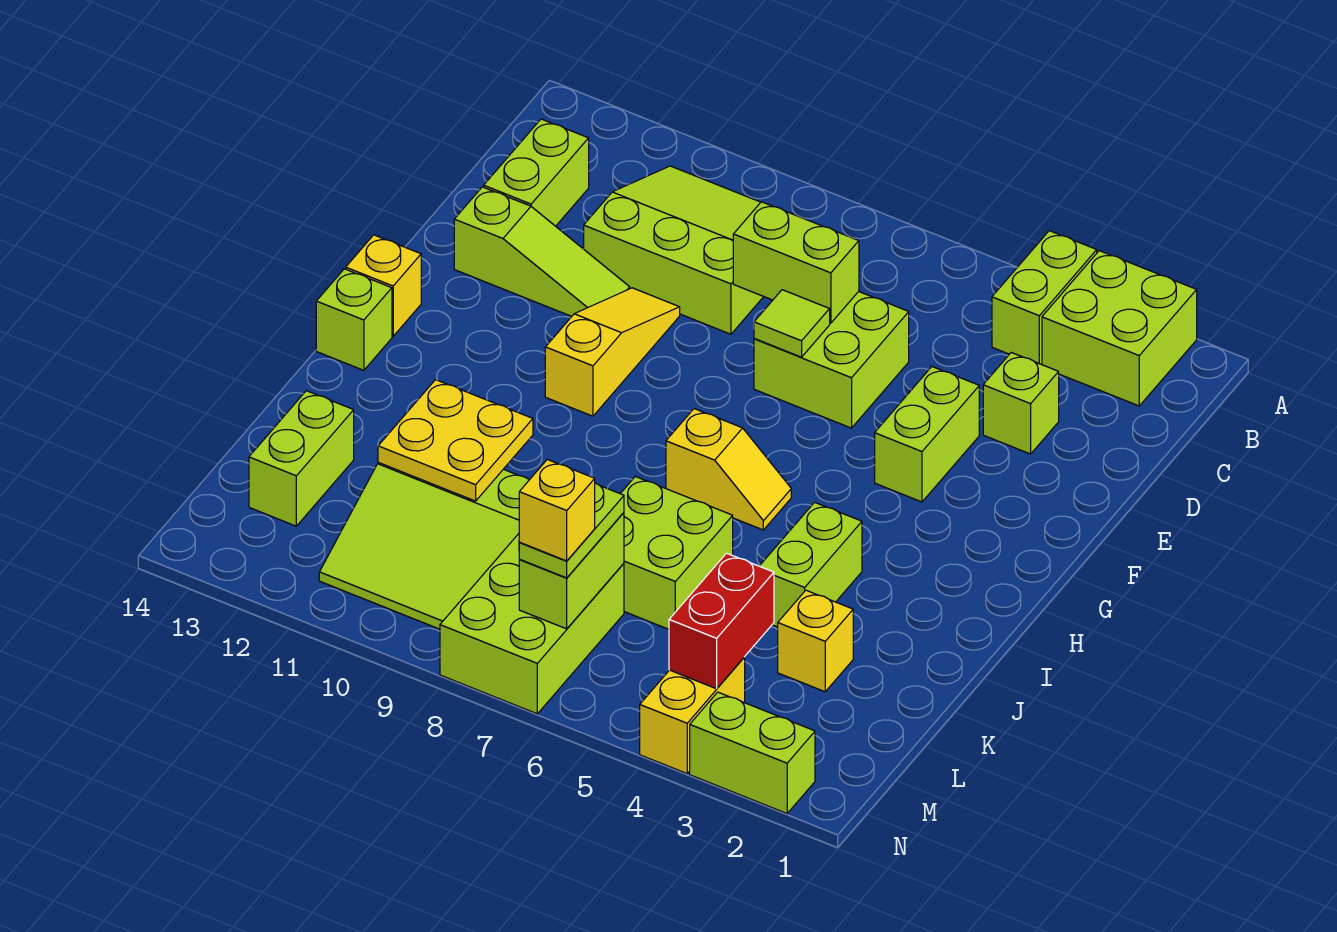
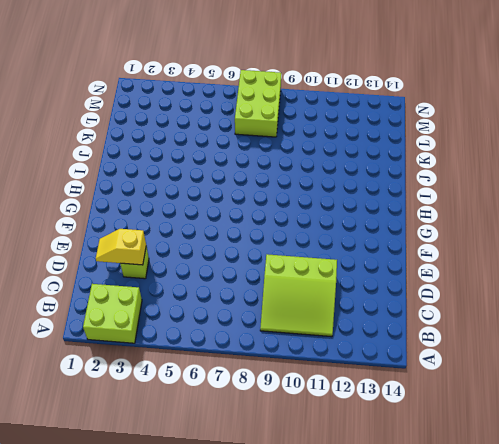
yellow slope D2:D3 level 2 top 3 -> yellow slope H6:H7 level 1 top 7
none -> lime brick A4:B4 level 1
none -> lime brick C13:D13 level 1
none -> lime brick D6:E7 level 1

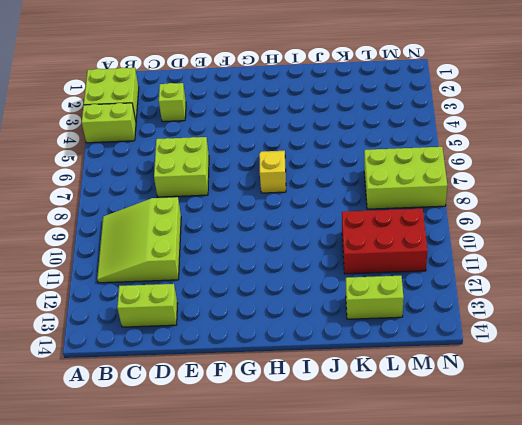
red brick K10:M11 level 1 -> lime slope K9:M11 level 1 top K
none -> lime brick E4:F4 level 1
none -> yellow slope E10:G10 level 1 top G
none -> lime slope E11:E13 level 1 top 13

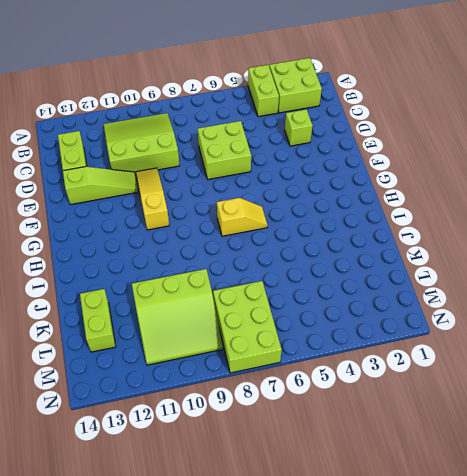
none -> lime brick E4:F4 level 1
none -> yellow brick G14 level 1
none -> lime brick H14 level 1

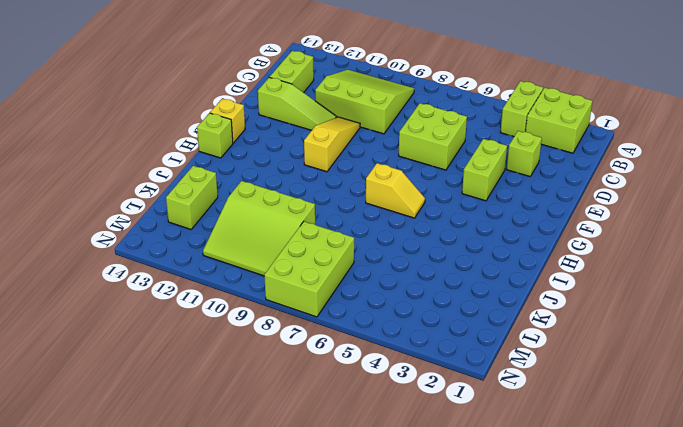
none -> lime brick I4:J4 level 1
none -> lime brick J6:K7 level 1
none -> yellow brick K3 level 1

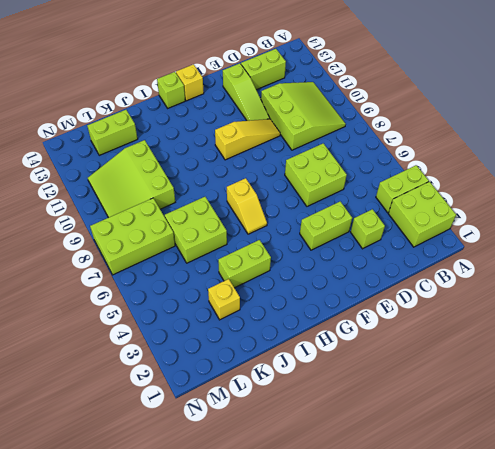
none -> yellow brick M4:N4 level 1
none -> lime brick N2:N3 level 1
none -> lime brick D7:D8 level 2

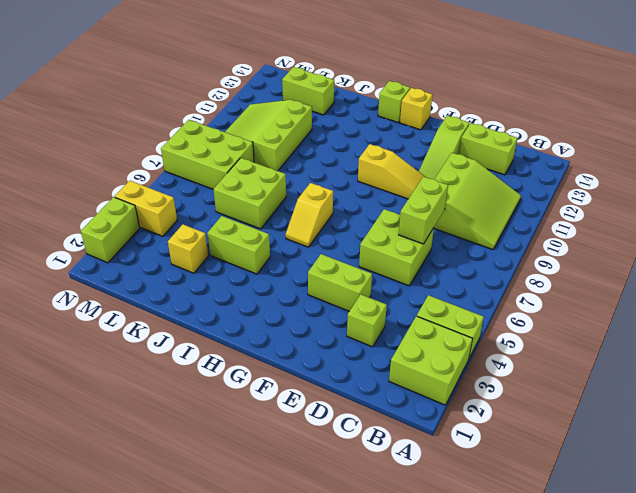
none -> lime tile E7 level 2
none -> yellow plate J10:K11 level 2
none -> red brick L4:M4 level 2

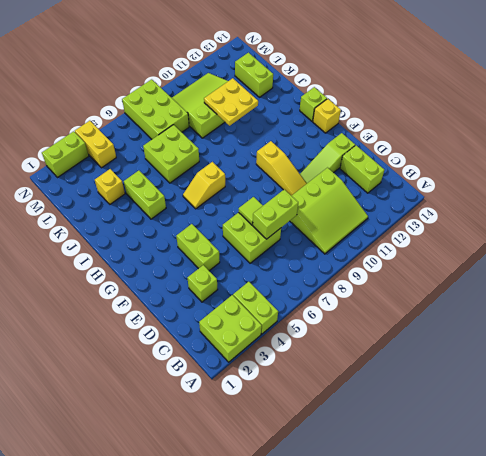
none -> red brick L4:M4 level 2
none -> lime brick L7:M7 level 2
none -> lime plate L7:M7 level 3

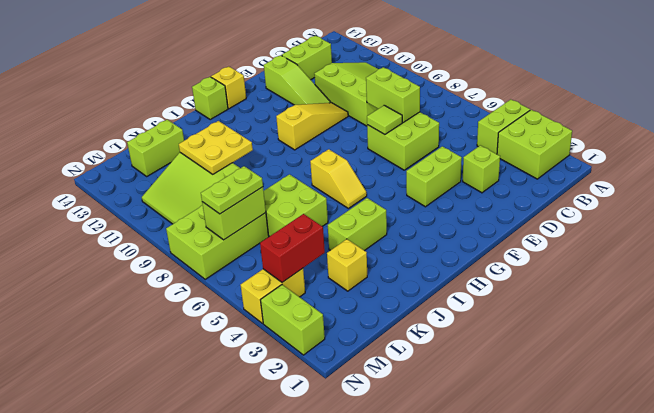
none -> yellow brick M7 level 4

